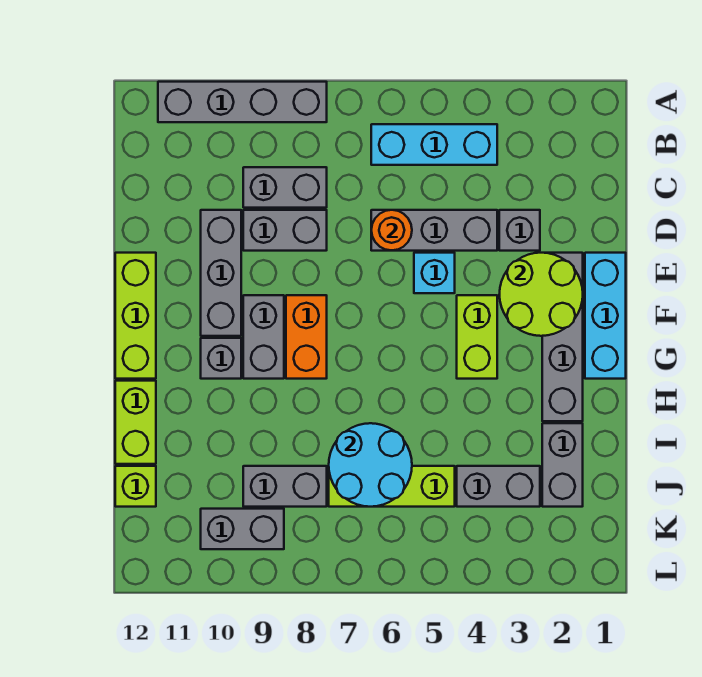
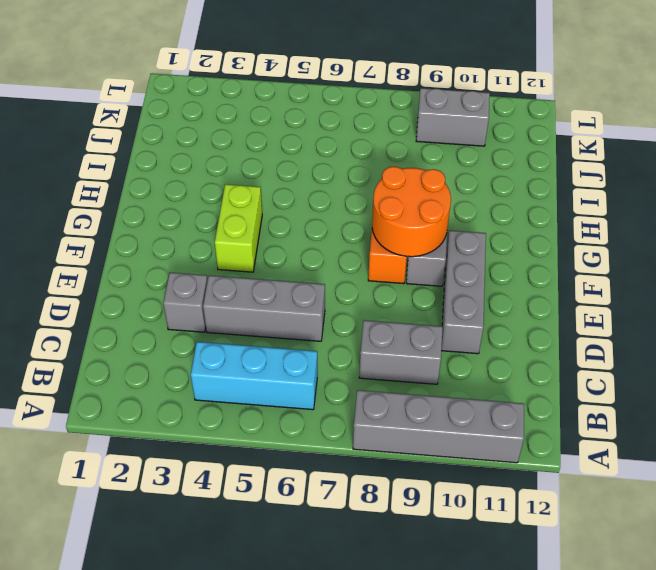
orange round brick F8:G9 level 2 -> none
none -> grey brick D8:D9 level 1
none -> cyan brick E1:G1 level 1
none -> grey brick E2:H2 level 1

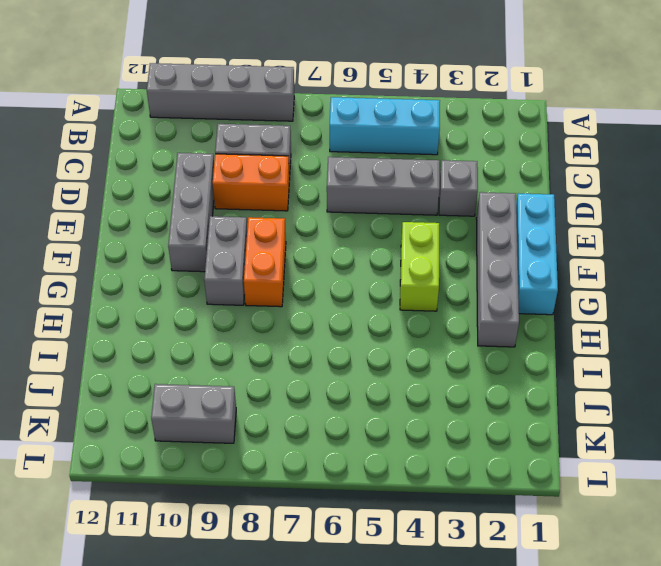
orange brick D8:D9 level 1 -> grey brick D8:D9 level 1
none -> cyan brick E5 level 1
none -> lime brick E12:G12 level 1
none -> grey brick G10 level 1

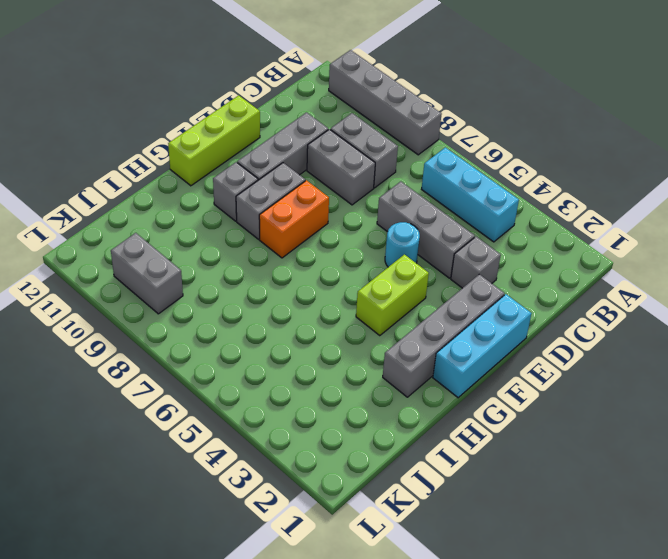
cyan round brick E5 level 1 -> cyan brick E5 level 1
none -> lime brick H12:I12 level 1
none -> grey brick I2:J2 level 1
none -> grey brick J3:J4 level 1

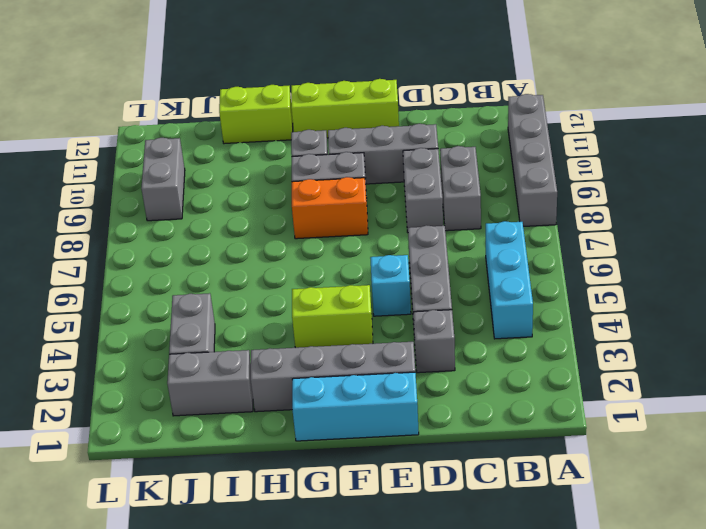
none -> lime brick J5:J7 level 1
none -> grey brick J8:J9 level 1
none -> lime brick J12 level 1

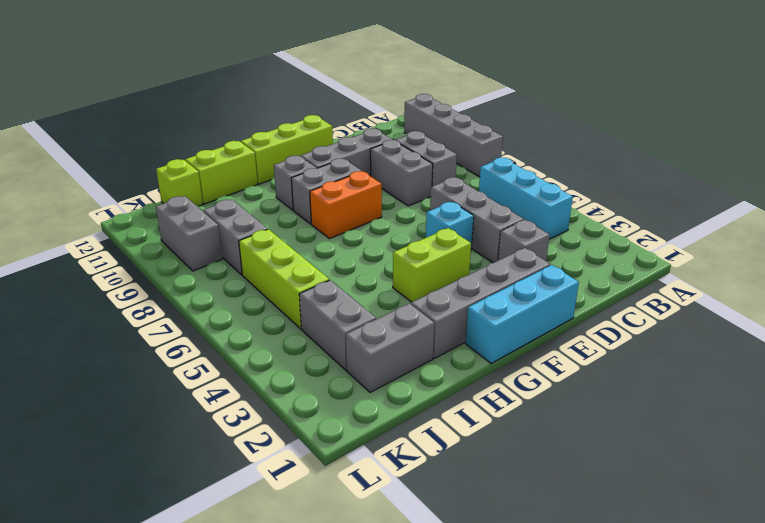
none -> orange round brick D6 level 2
none -> lime round brick E2:F3 level 2
none -> cyan round brick I6:J7 level 2

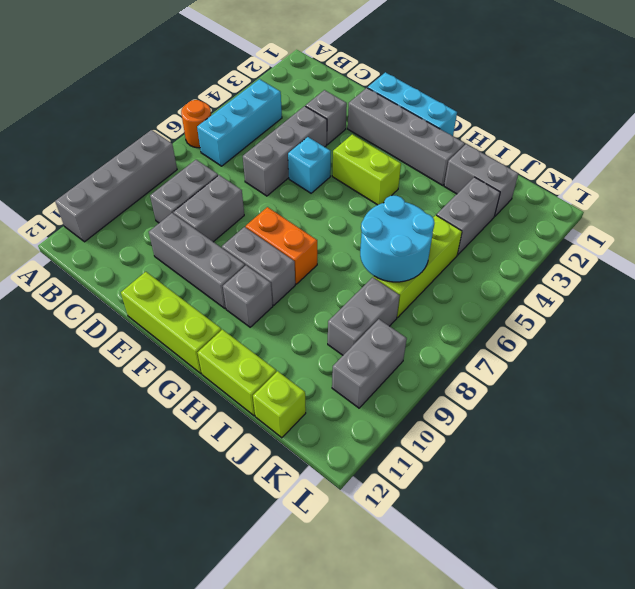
orange round brick A6 level 1 -> orange round brick D6 level 2
none -> lime round brick E2:F3 level 2

